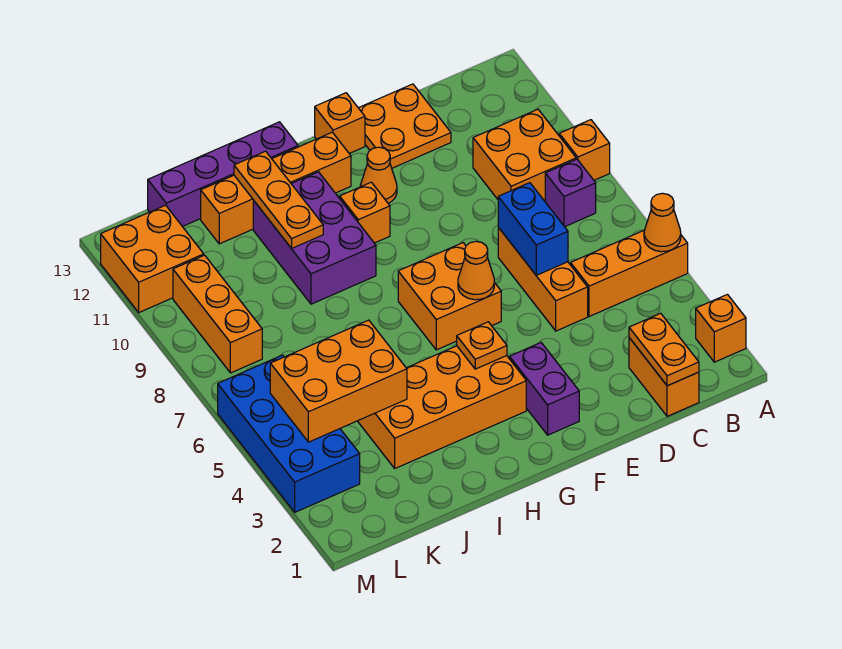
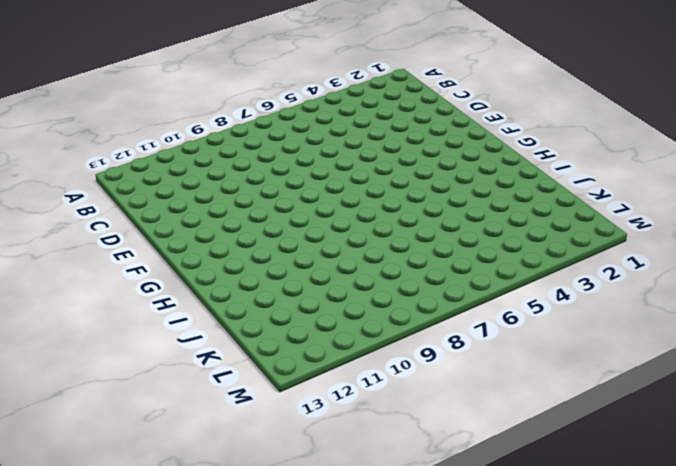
none -> orange brick A2 level 1
none -> orange brick A5:C5 level 1
none -> orange brick A9 level 1

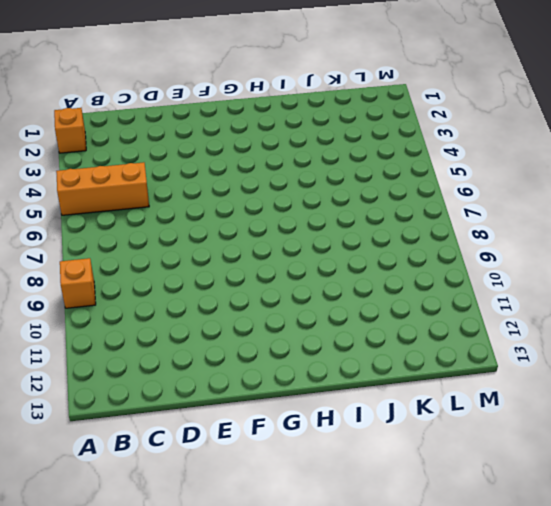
none -> purple brick B8 level 1
none -> orange brick B9:C10 level 1
none -> orange brick C1:C2 level 1

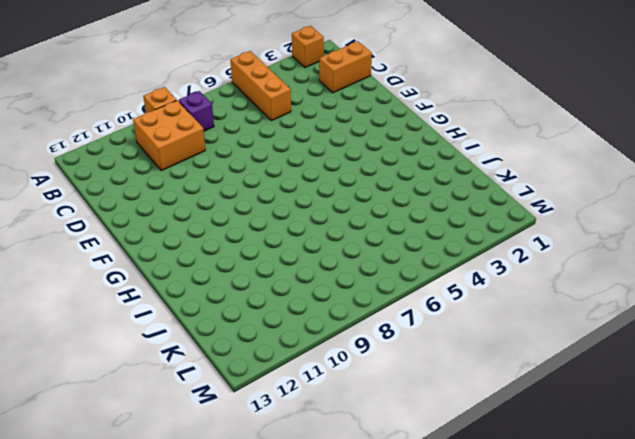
none -> orange brick D5:D7 level 1
none -> orange plate D12:E13 level 1
none -> purple brick F2:F3 level 1

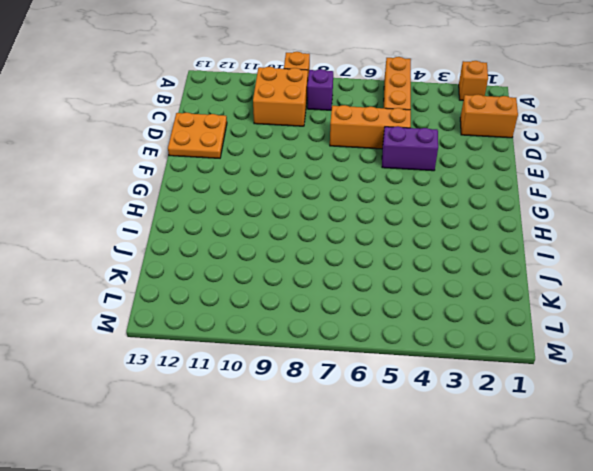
purple brick E4:E5 level 1 -> purple brick F2:F3 level 1
none -> orange brick F6:G7 level 1
none -> orange cone F11 level 1
none -> orange brick F13 level 1

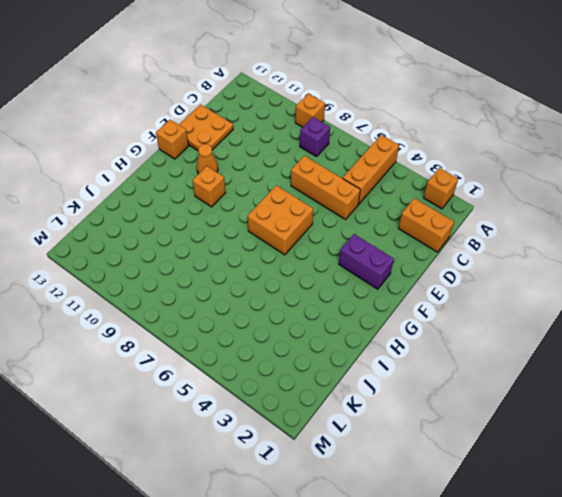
none -> orange brick B9:C10 level 1
none -> orange brick G3:J4 level 1
none -> orange brick G12:J12 level 1

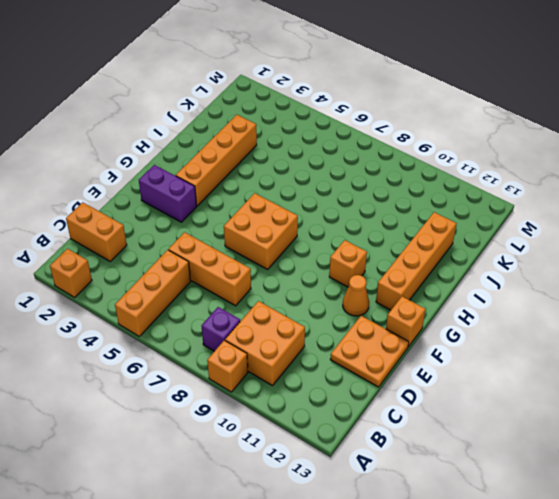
orange brick G3:J3 level 1 -> orange brick G3:J4 level 1
none -> purple brick H9:I11 level 1
none -> purple brick H13:K13 level 1
none -> blue brick L3:M6 level 1

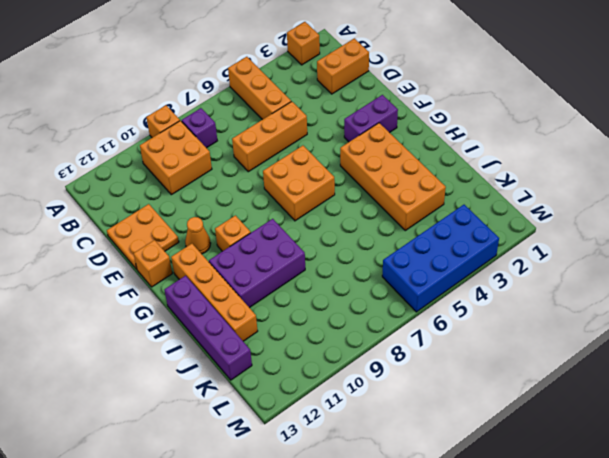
none -> orange brick L8:L10 level 1
none -> orange brick L11:M12 level 1
none -> orange cone A5 level 2

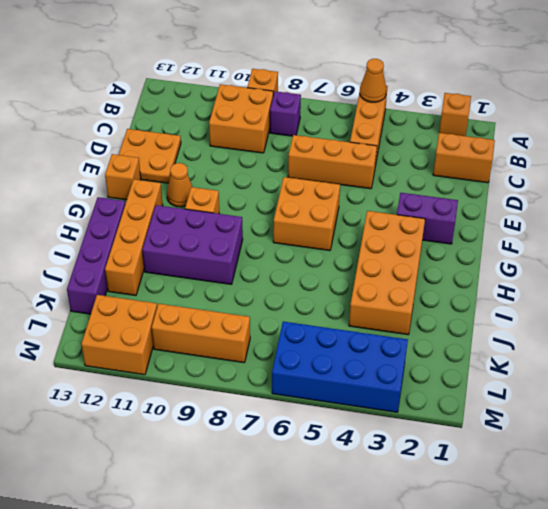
none -> orange plate C1:C2 level 2
none -> blue brick D6:D7 level 2
none -> orange cone F6 level 2

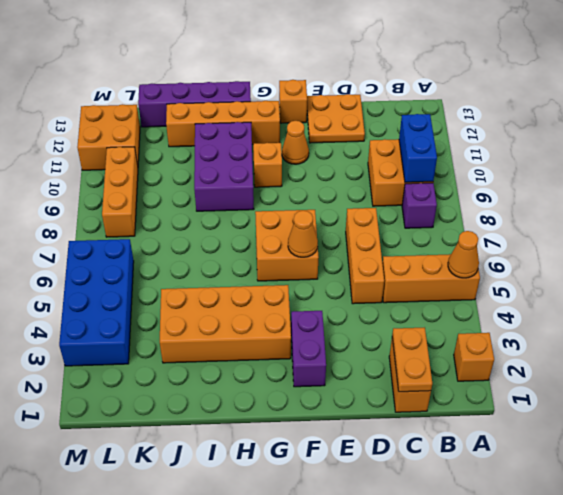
blue brick B9:B10 level 2 -> blue brick D6:D7 level 2
none -> orange brick A9 level 1
none -> orange plate G4 level 2
none -> orange plate I10:I12 level 2

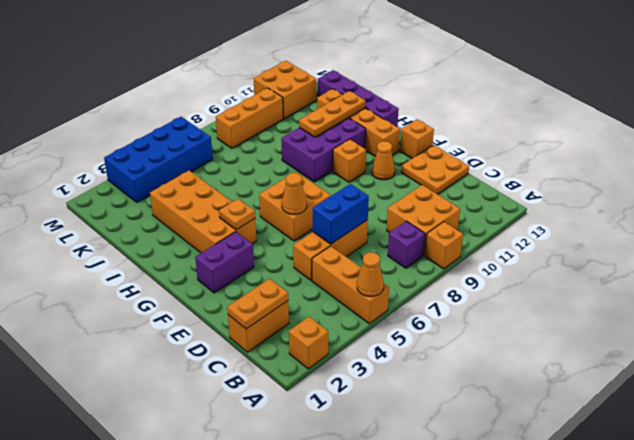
none -> orange brick J4:L5 level 2

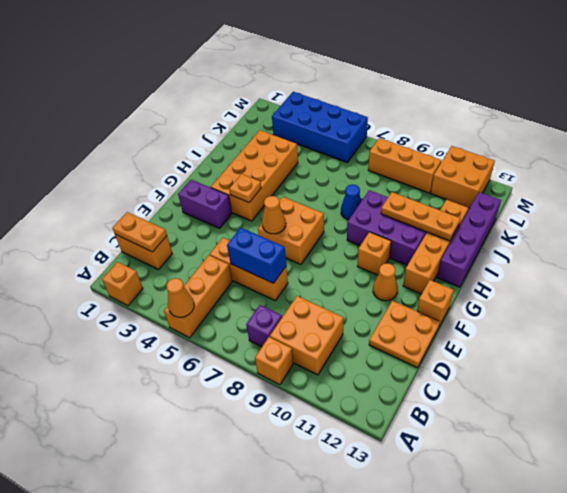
blue cone I8 level 1 -> none
none -> orange brick J4:L5 level 2

